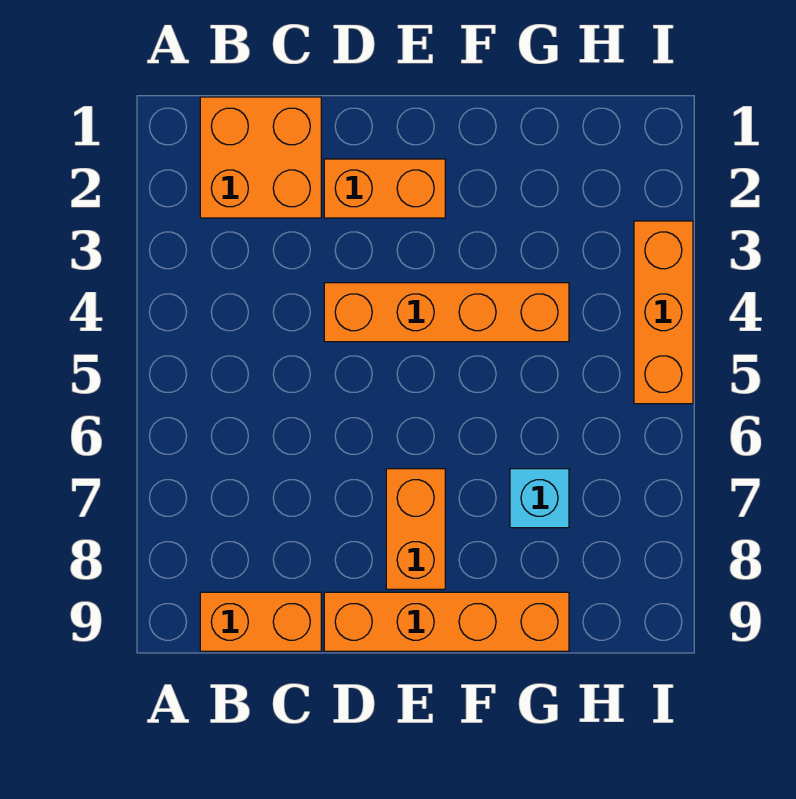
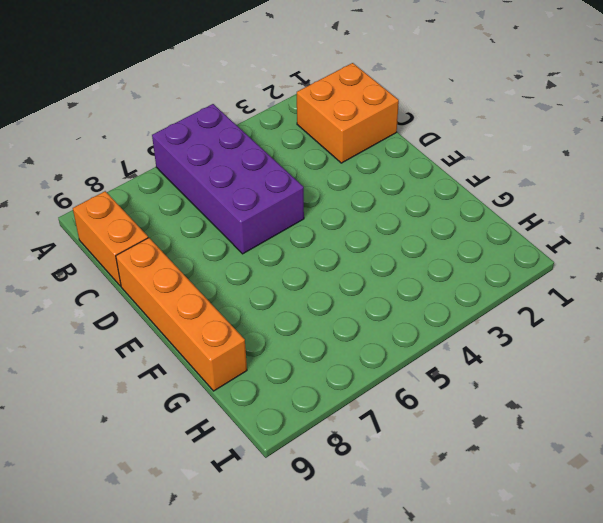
purple brick A5:D6 level 1 -> none
none -> orange brick D2:E2 level 1
none -> orange brick D4:G4 level 1

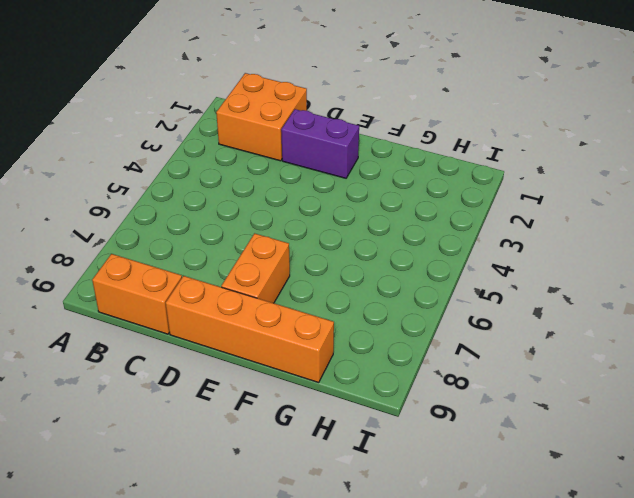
purple brick D2:E2 level 1 -> orange brick D2:E2 level 1
none -> orange brick D4:G4 level 1
none -> cyan brick G7 level 1

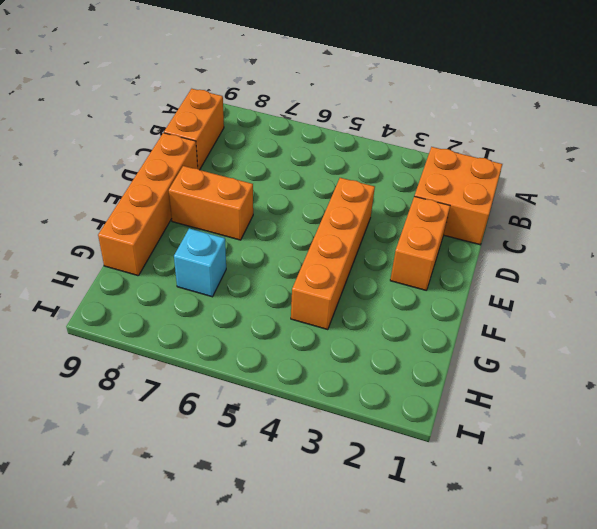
none -> orange brick I3:I5 level 1

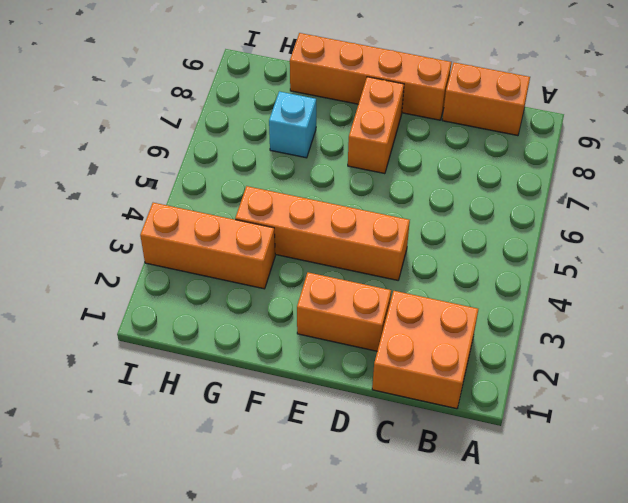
orange brick G3:I3 level 1 -> orange brick I3:I5 level 1

